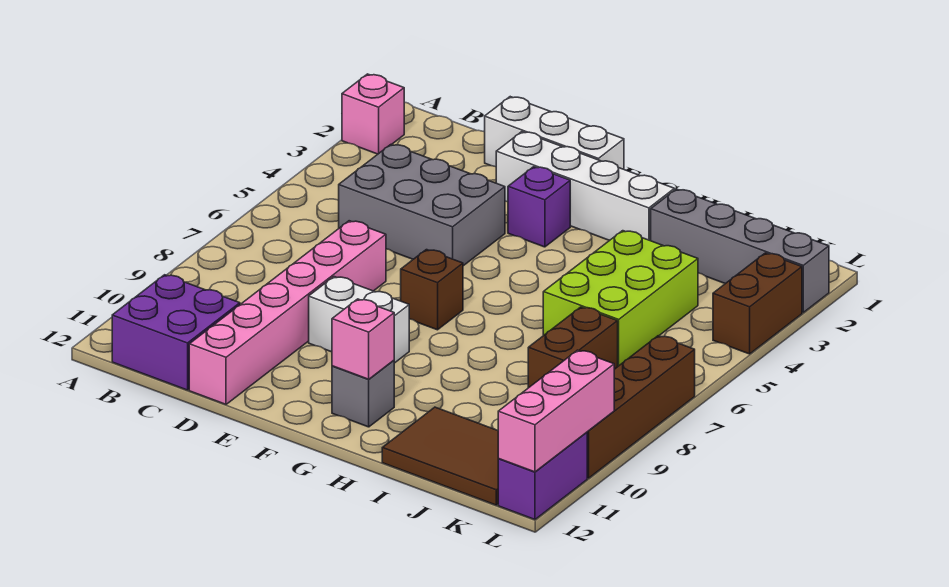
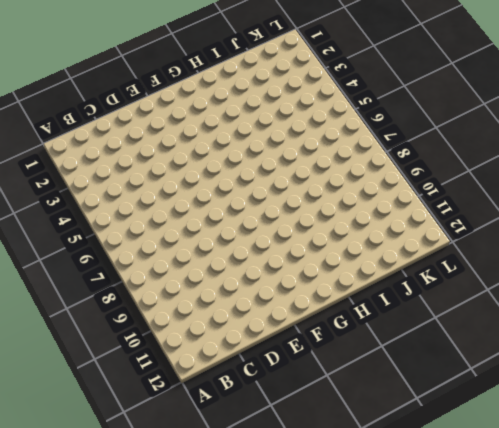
none -> pink brick A2 level 1
none -> purple brick B11:C12 level 1
none -> grey brick C4:E5 level 1

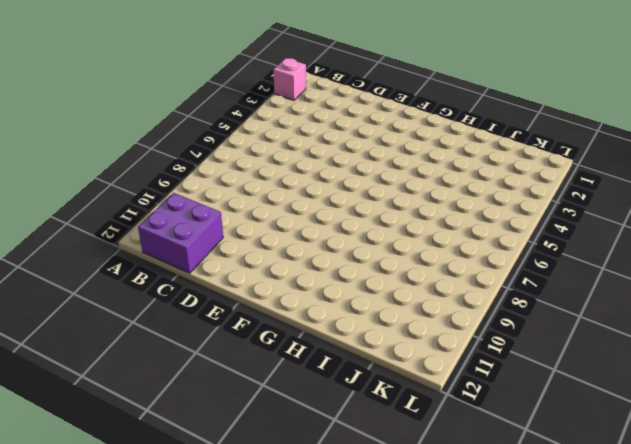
none -> grey brick C4:E5 level 1
none -> white brick D1:F1 level 1
none -> pink brick D7:D12 level 1

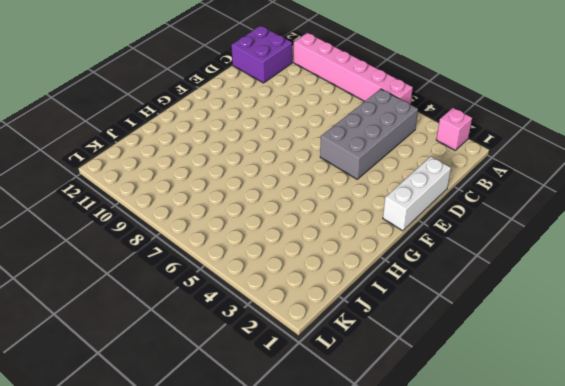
pink brick A5:A10 level 1 -> pink brick D7:D12 level 1
grey brick B4:E5 level 1 -> grey brick C4:E5 level 1
none -> white brick E2:H2 level 1
none -> white brick E9:F9 level 1
none -> purple brick F3 level 1

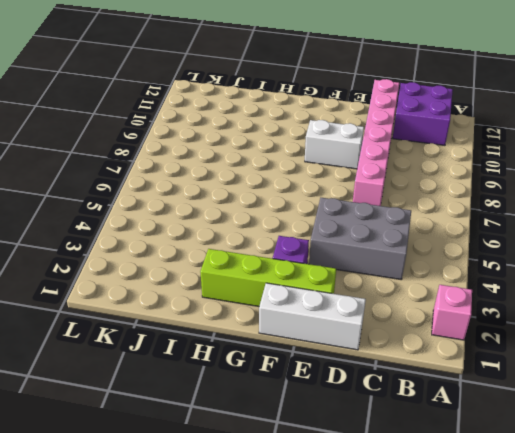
lime brick E2:H2 level 1 -> white brick E2:H2 level 1
none -> brown brick F7 level 1
none -> grey brick G11 level 1
none -> grey brick I2:L2 level 1

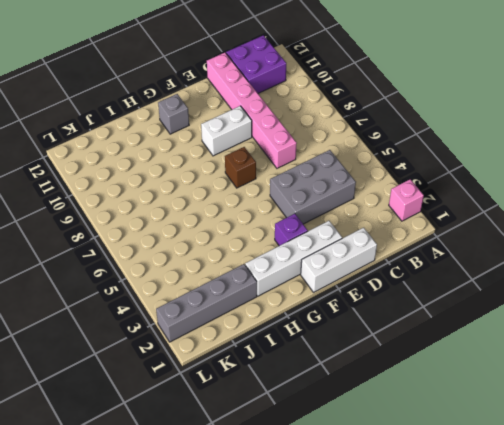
none -> lime brick I4:J6 level 1
none -> brown tile I11:K12 level 1
none -> brown brick J7:J8 level 1

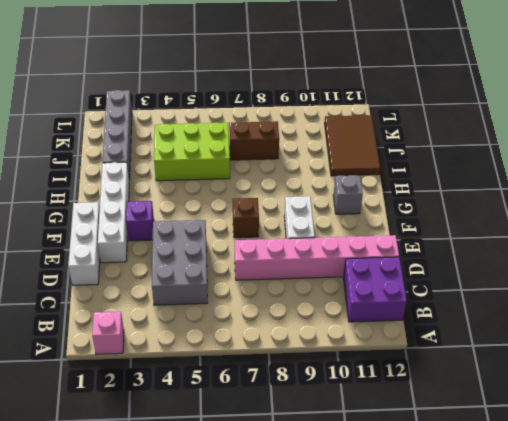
none -> brown brick L3:L4 level 1
none -> brown brick L7:L10 level 1
none -> purple brick L11:L12 level 1

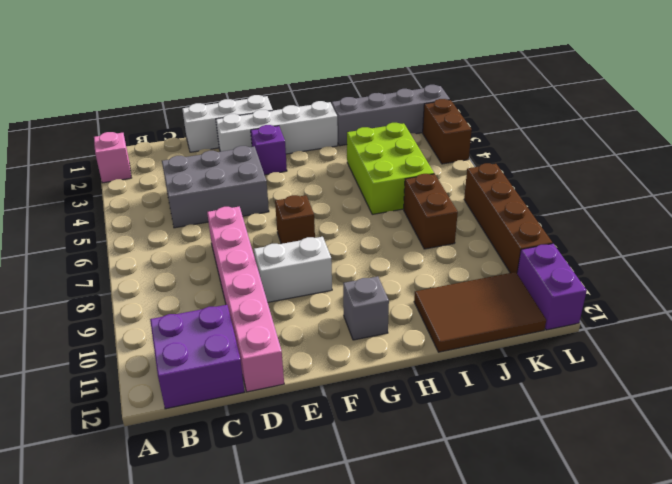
none -> pink brick G11 level 2
none -> pink brick L10:L12 level 2

